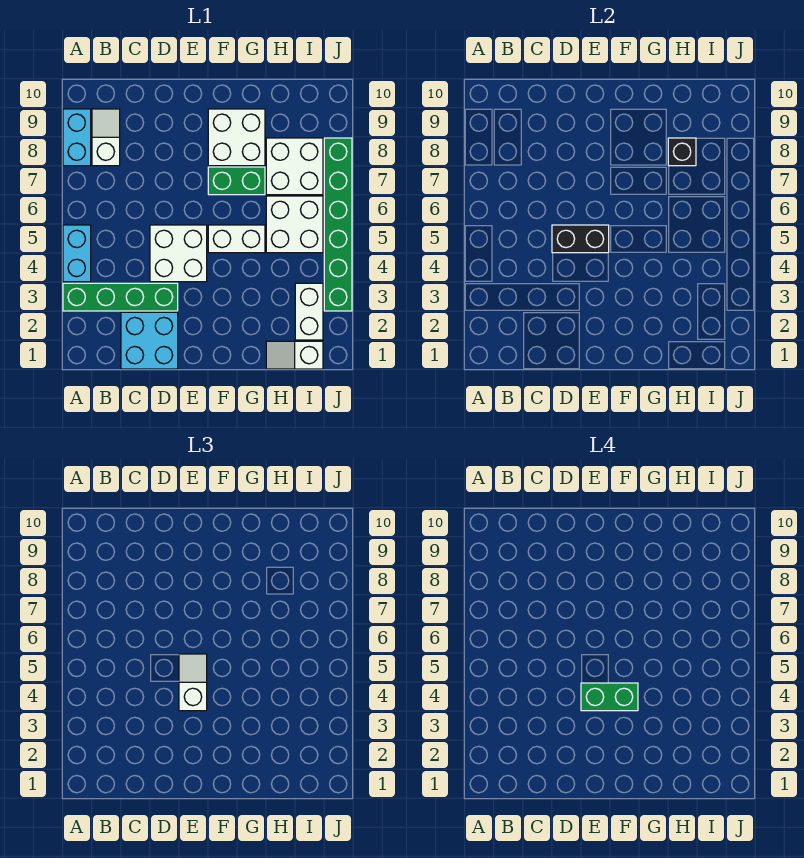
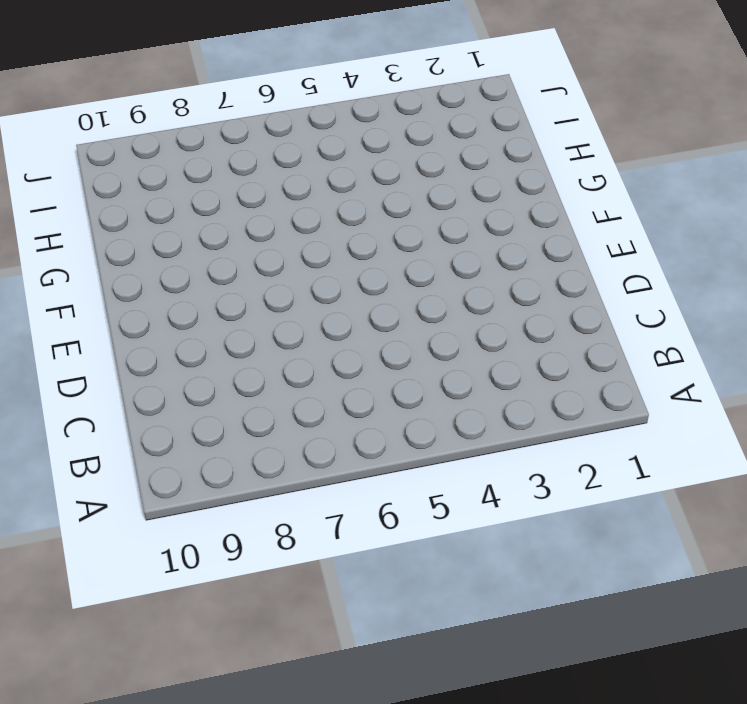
none -> green brick A3:D3 level 1
none -> cyan brick A4:A5 level 1
none -> cyan brick A8:A9 level 1

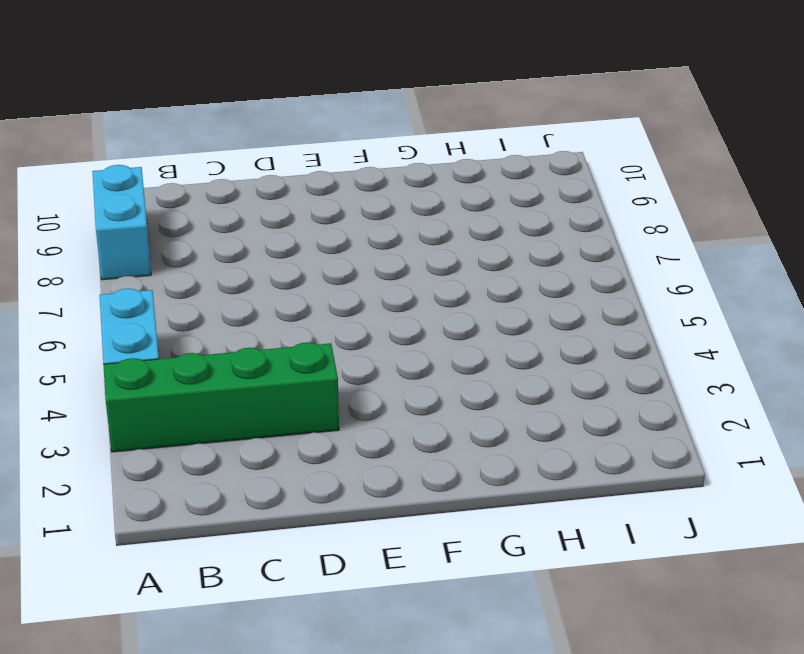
none -> white slope B8:B9 level 1 top 8
none -> cyan brick C1:D2 level 1
none -> white brick D4:E5 level 1

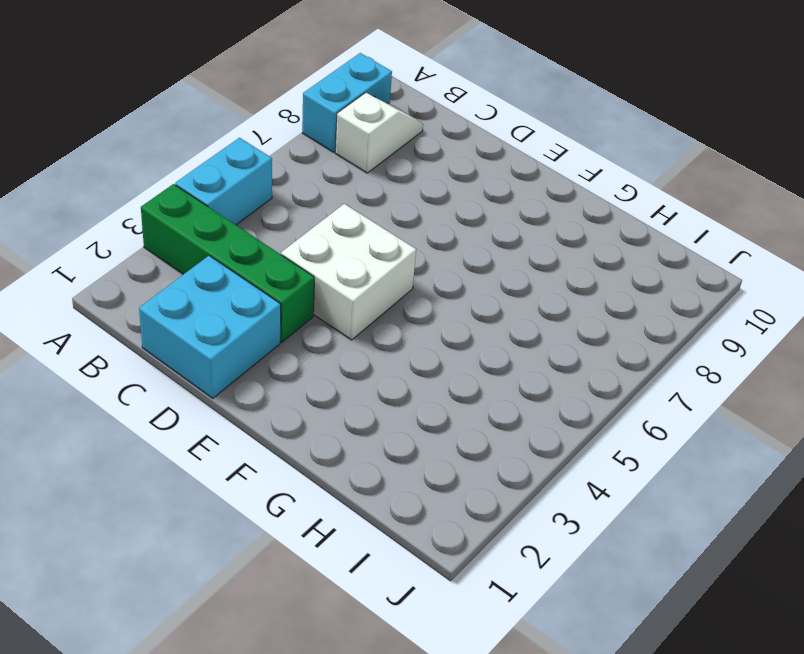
none -> white brick F5:G5 level 1
none -> green brick F7:G7 level 1
none -> white brick F8:G9 level 1

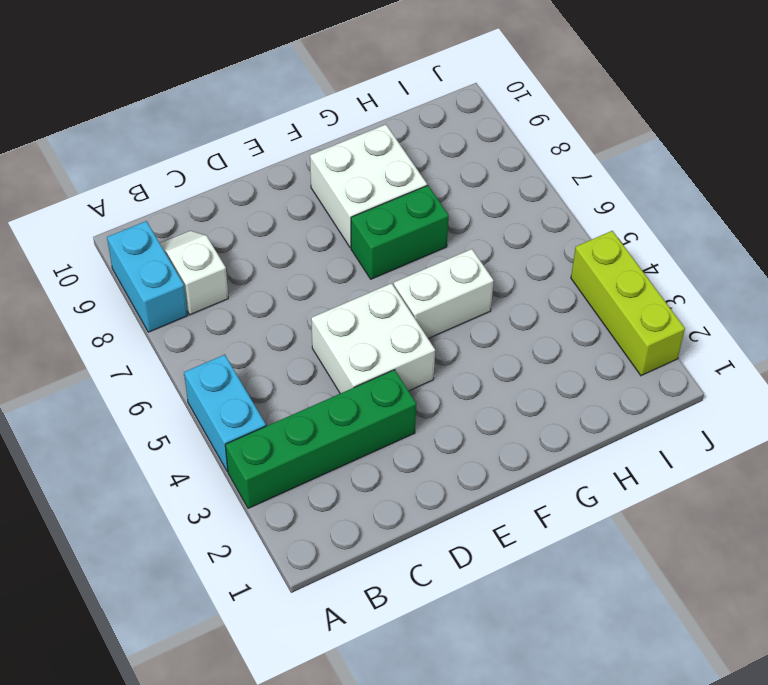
lime brick J2:J4 level 1 -> green brick J3:J8 level 1
none -> cyan brick C1:D2 level 1
none -> white slope H1:I1 level 1 top I
none -> white brick H5:I6 level 1

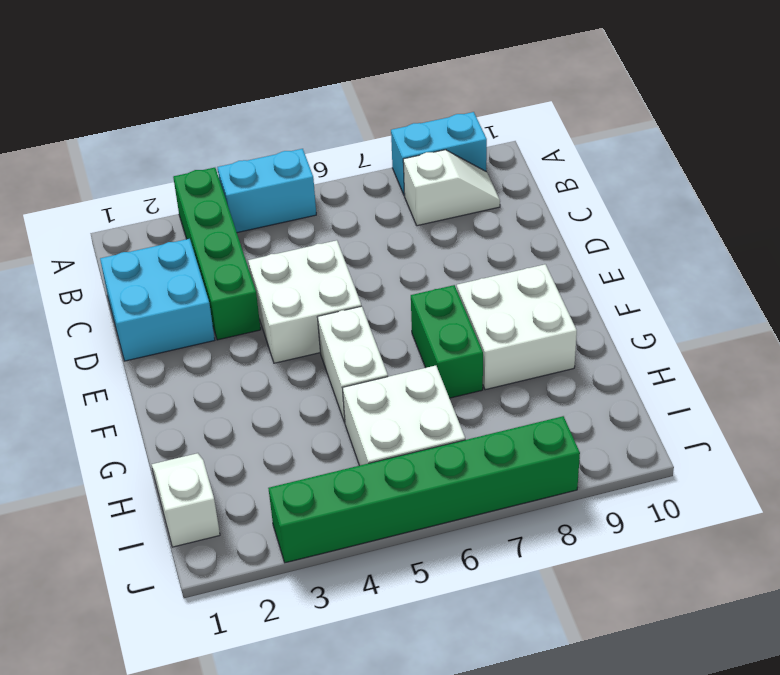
none -> white brick H7:I8 level 1
none -> white brick I2:I3 level 1
none -> black brick D5:E5 level 2

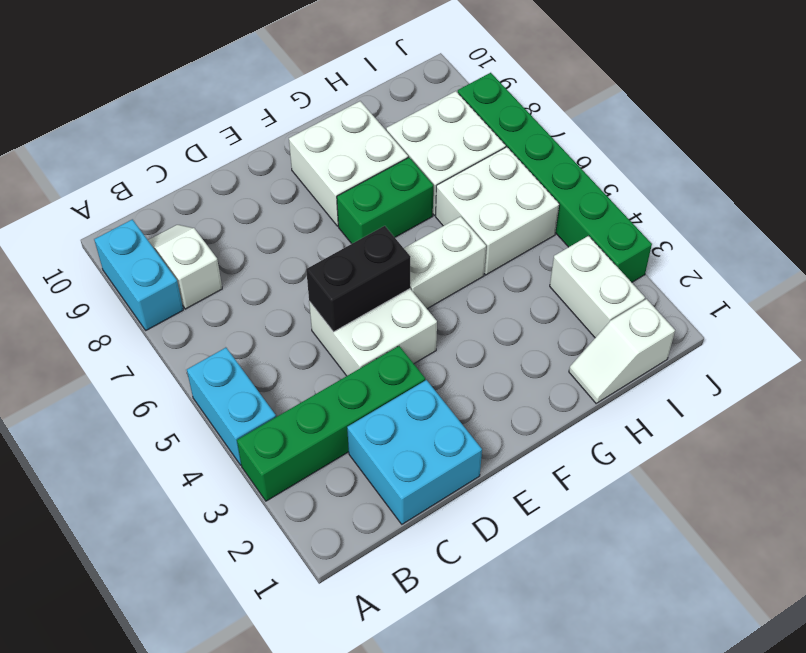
none -> black brick H8 level 2
none -> white slope E4:E5 level 3 top 4
none -> green brick E4:F4 level 4

